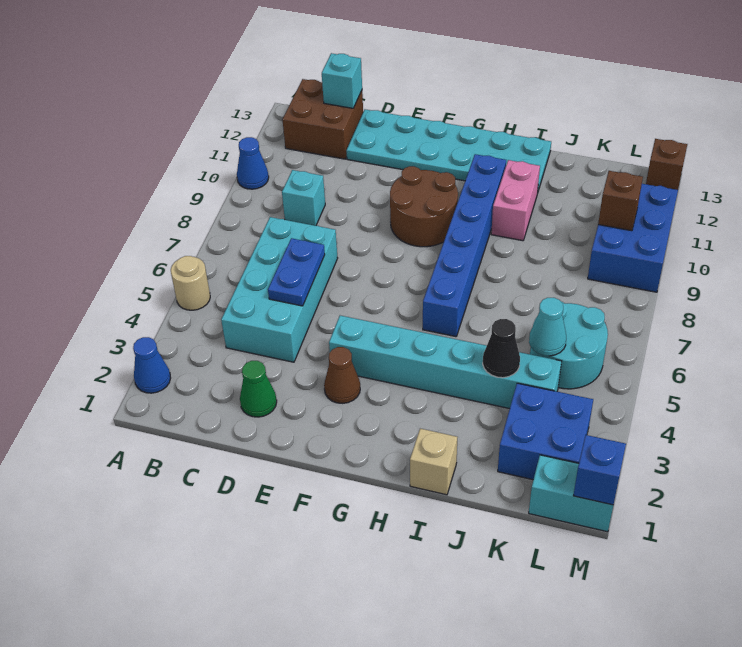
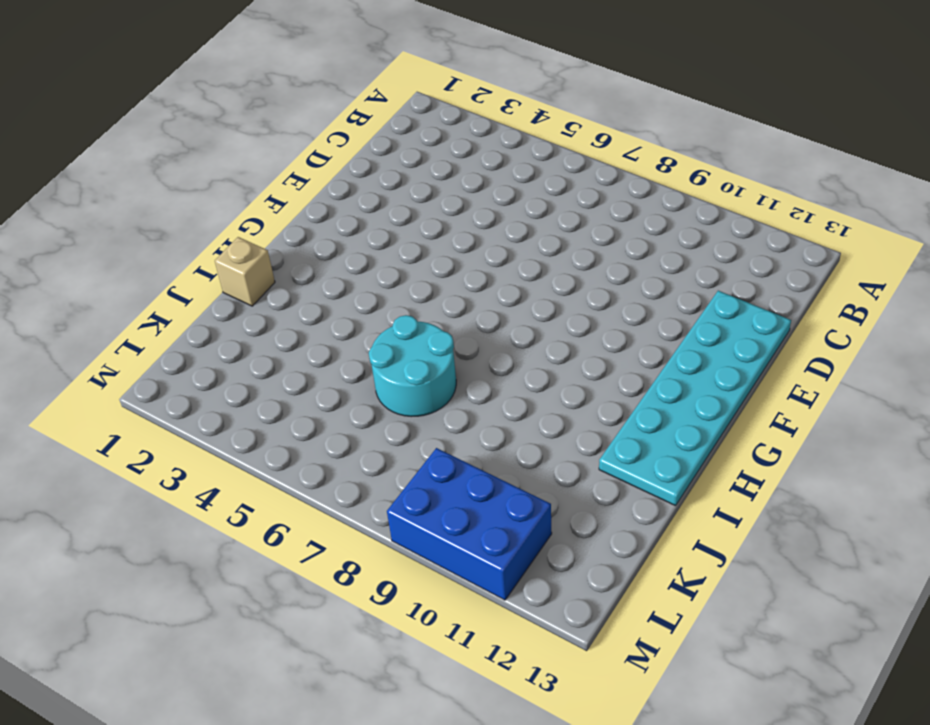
cyan round brick I6:J7 level 1 -> cyan round brick K5:L6 level 1
none -> blue cone A2 level 1
none -> tan round brick A5 level 1
none -> blue cone A10 level 1

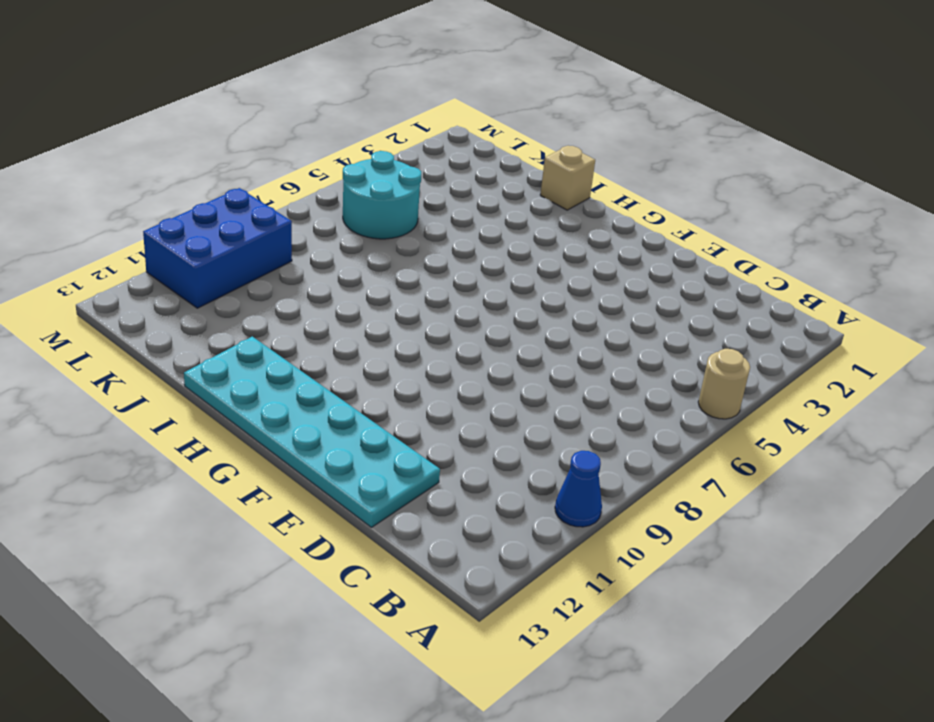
none -> blue cone A2 level 1
none -> brown brick B12:C13 level 1
none -> cyan brick C4:D7 level 1

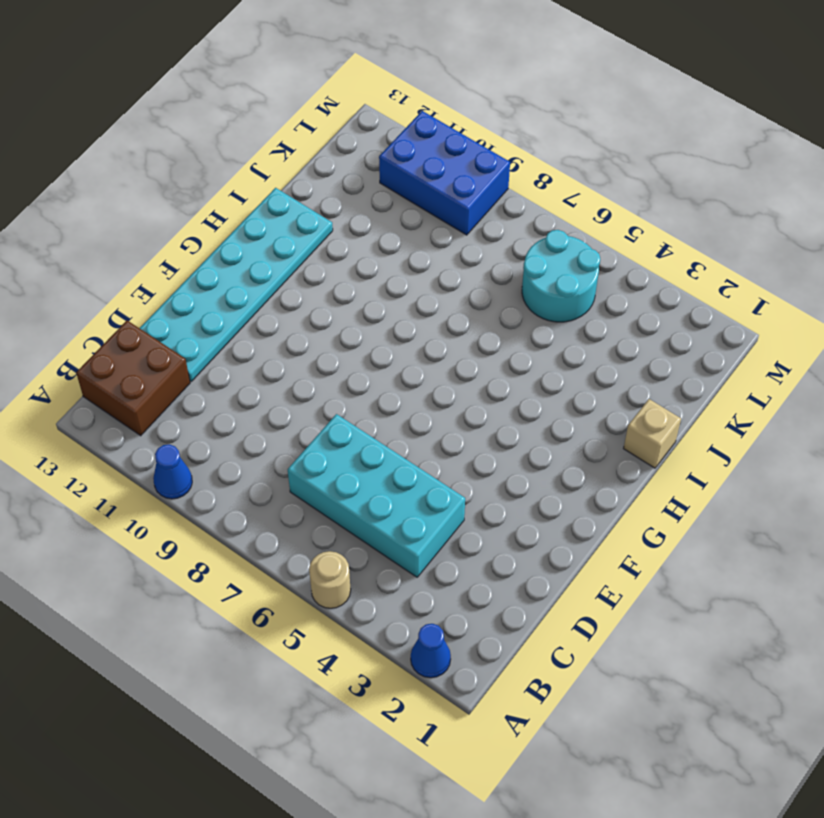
none -> cyan brick C9 level 1
none -> green cone D2 level 1
none -> brown cone F3 level 1

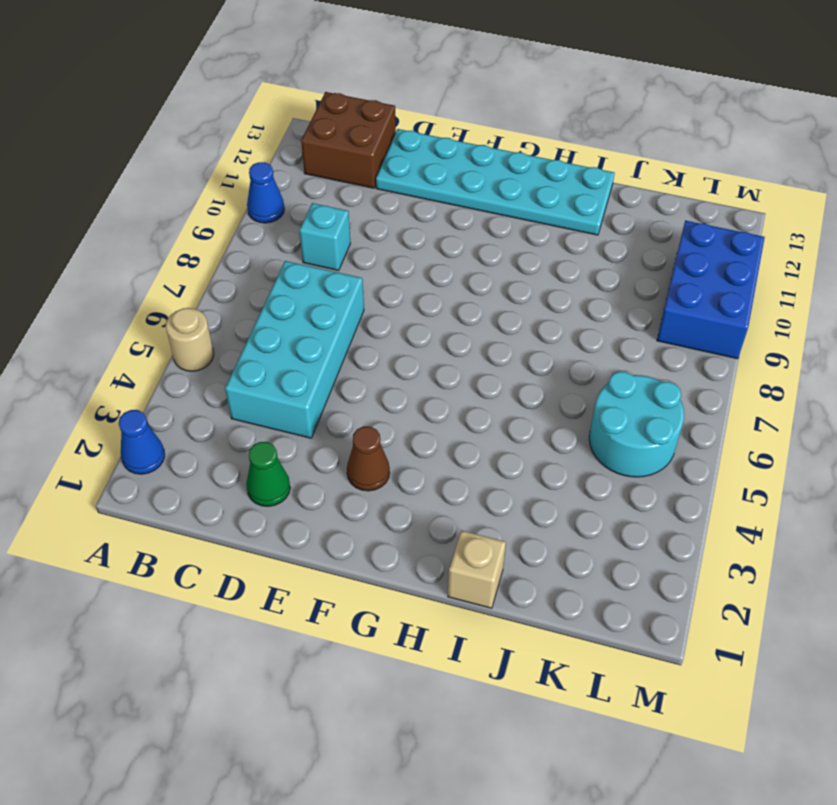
none -> cyan brick F4:K4 level 1
none -> brown round brick F9:G10 level 1
none -> blue brick H6:H11 level 1

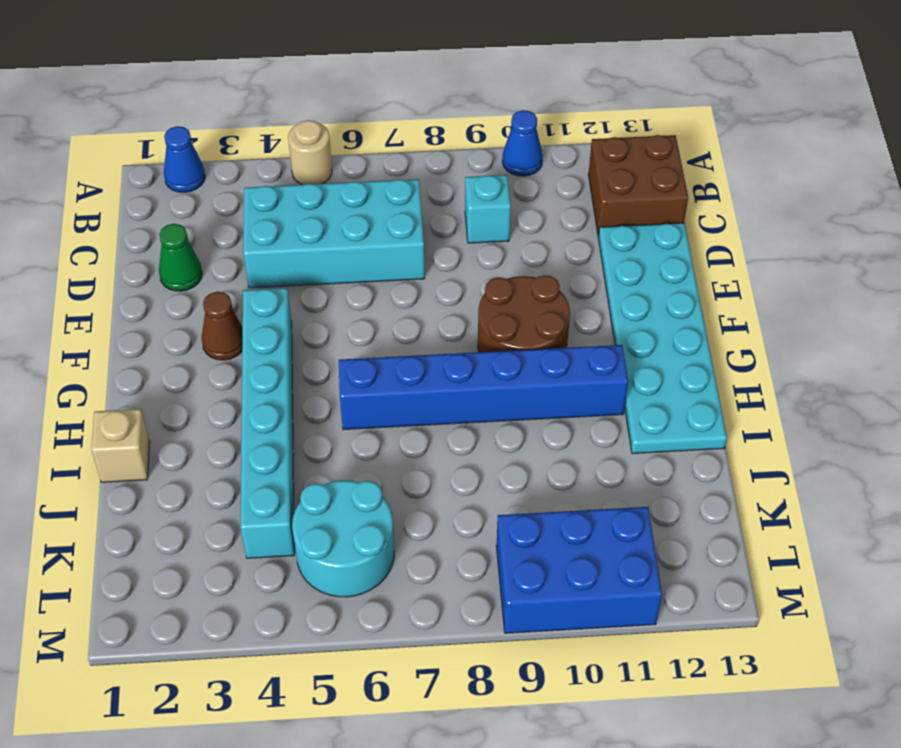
none -> pink brick I10:I11 level 1
none -> blue brick K2:L3 level 1
none -> cyan brick L1:M1 level 1

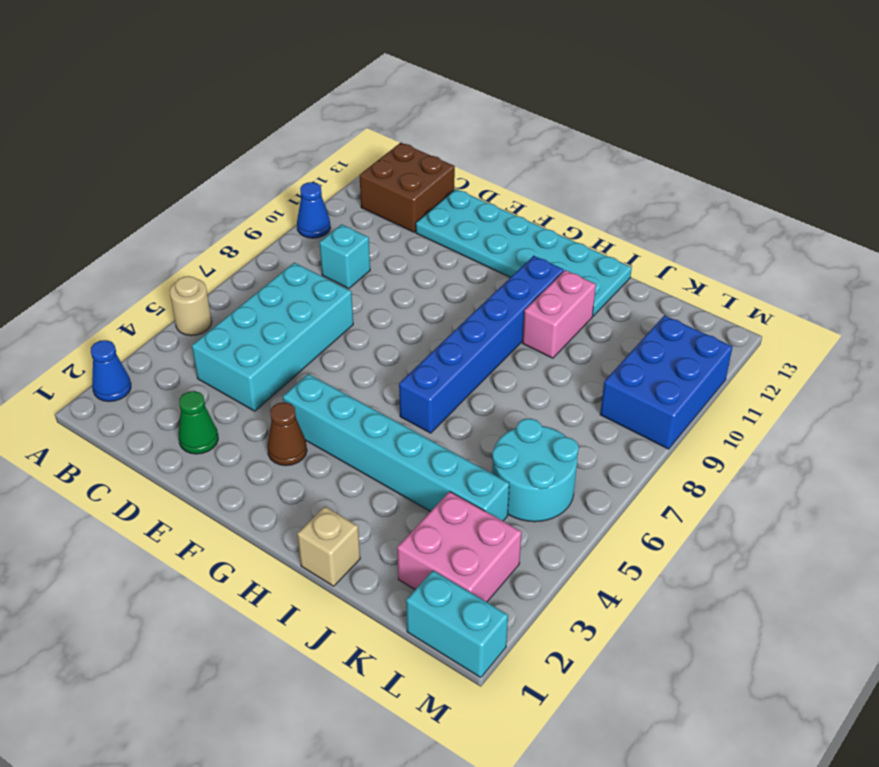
pink brick K2:L3 level 1 -> blue brick K2:L3 level 1
none -> brown round brick F9:G10 level 1
none -> brown brick M13 level 1
none -> cyan brick C13 level 2

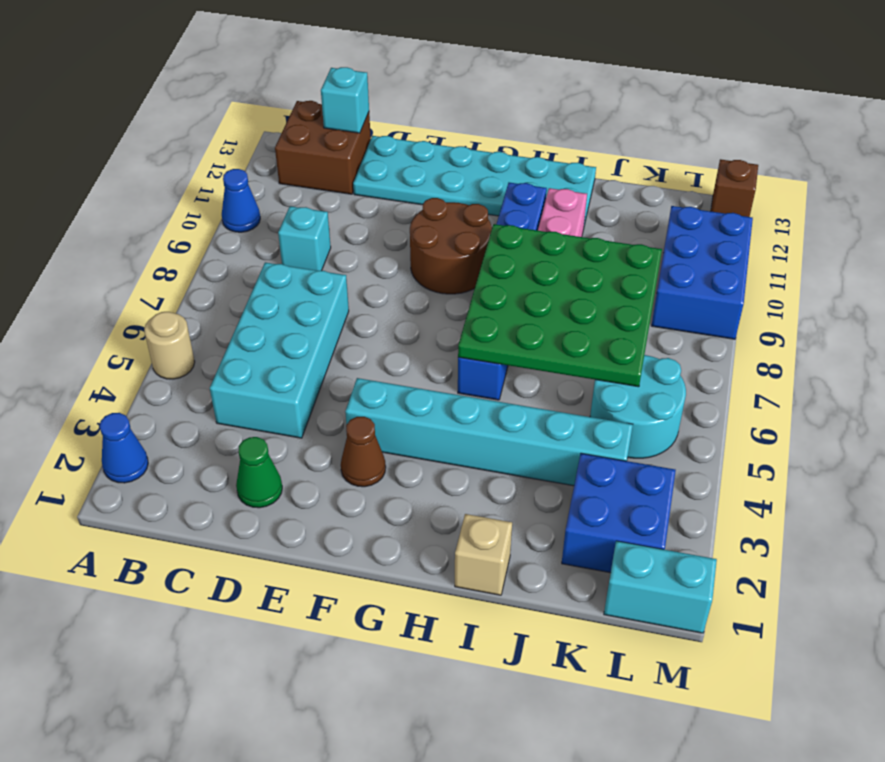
green plate H6:K9 level 2 -> none
none -> blue plate D5:D6 level 2
none -> black cone J4 level 2
none -> cyan cone K5 level 2

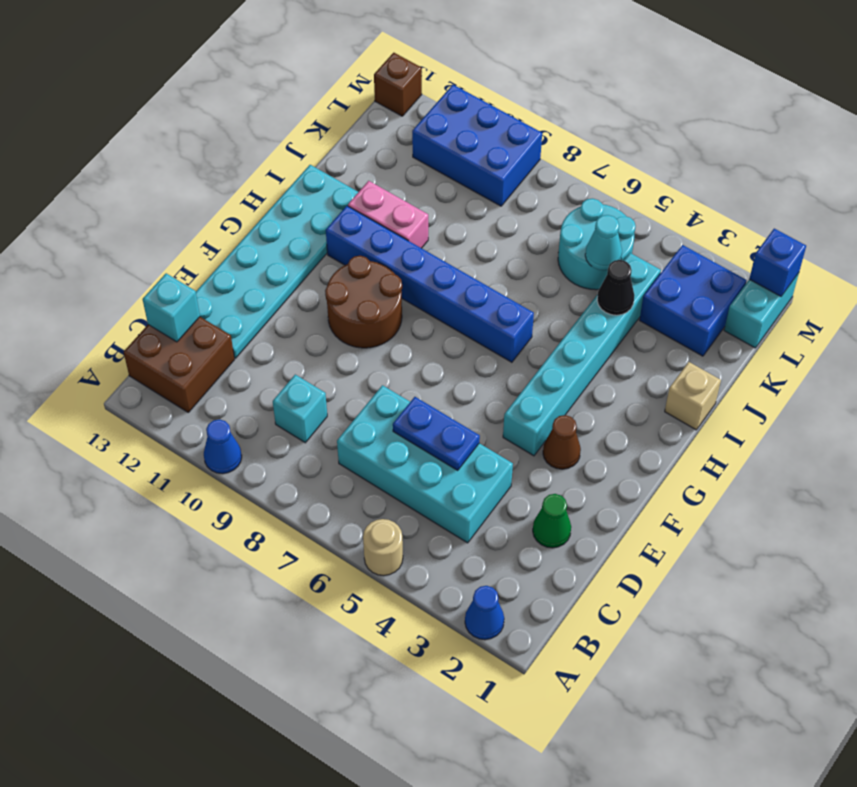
none -> brown brick L10 level 2

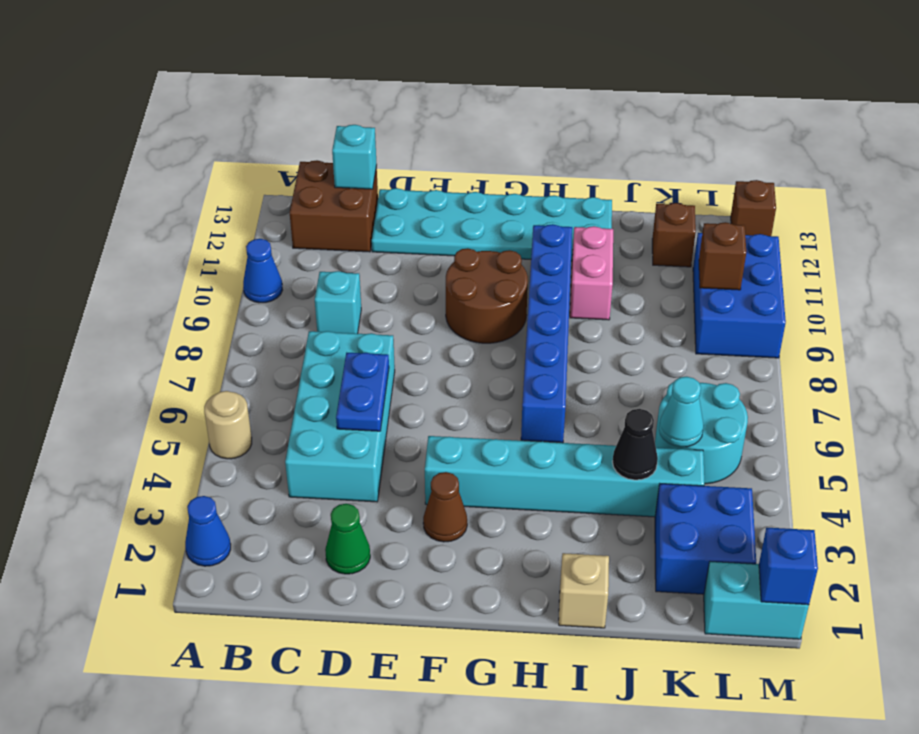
brown brick K12 level 1 -> none

